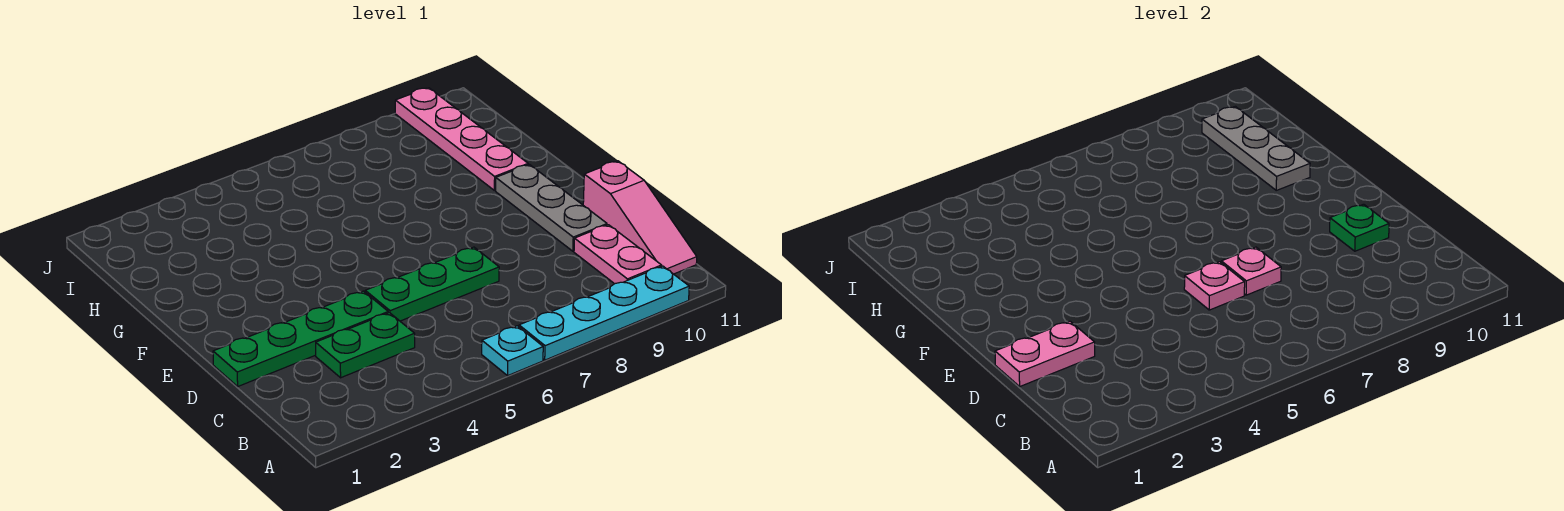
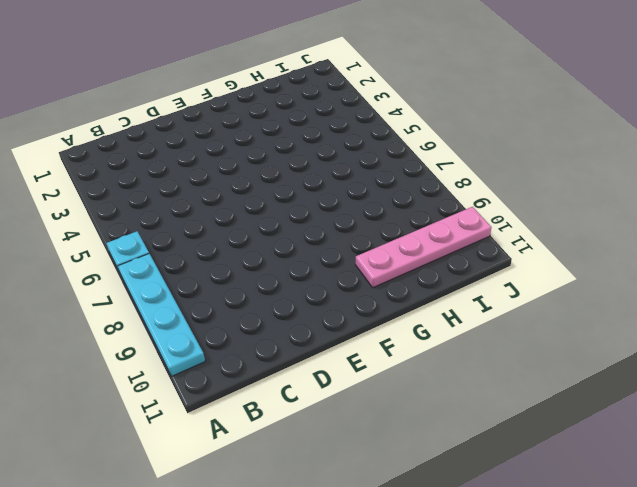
none -> pink plate B10:C10 level 1
none -> pink slope B11:D11 level 1 top D
none -> green plate C3:C4 level 1

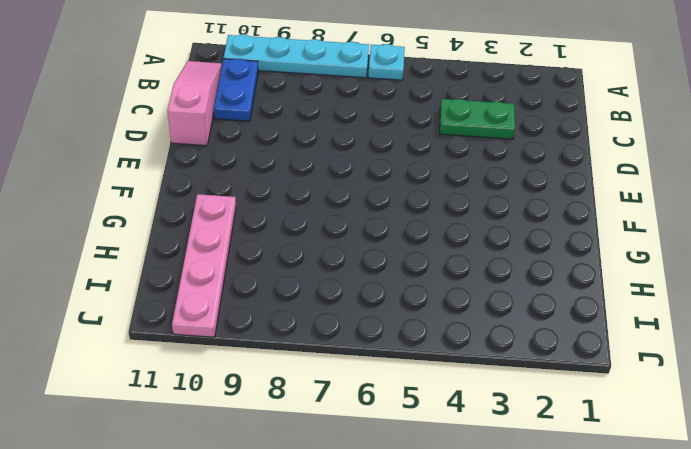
blue plate B10:C10 level 1 -> pink plate B10:C10 level 1
none -> green plate D1:D4 level 1
none -> green plate D5:D7 level 1
none -> grey plate D10:F10 level 1

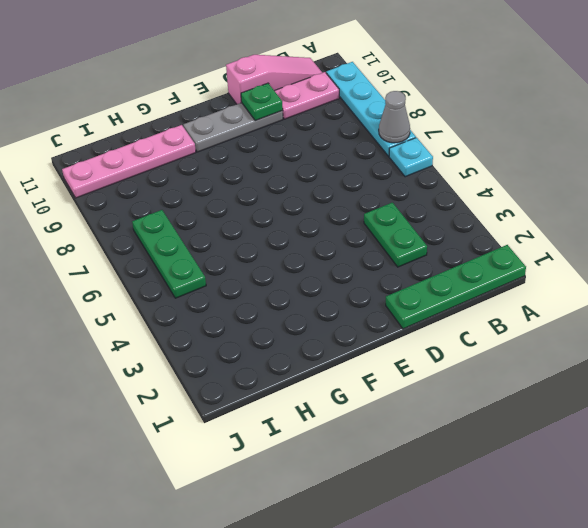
green plate A1:D1 level 1 -> green plate D1:D4 level 1
grey cone A7 level 2 -> none
green plate I5:I7 level 1 -> green plate D5:D7 level 1
none -> pink plate D1:D2 level 2
none -> pink plate D6 level 2
none -> pink plate D7 level 2

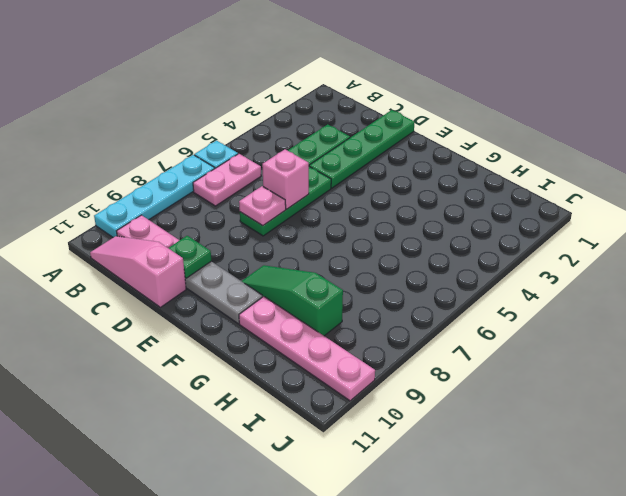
pink plate B6:B7 level 1 -> pink plate D1:D2 level 2
pink brick D6 level 2 -> pink plate D6 level 2
green slope F9:H9 level 1 top H -> none
none -> grey plate G10:I10 level 2

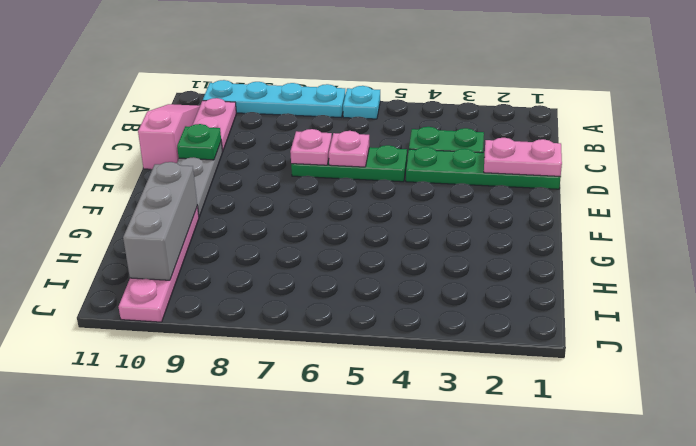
grey brick G10:I10 level 2 -> grey plate G10:I10 level 2

